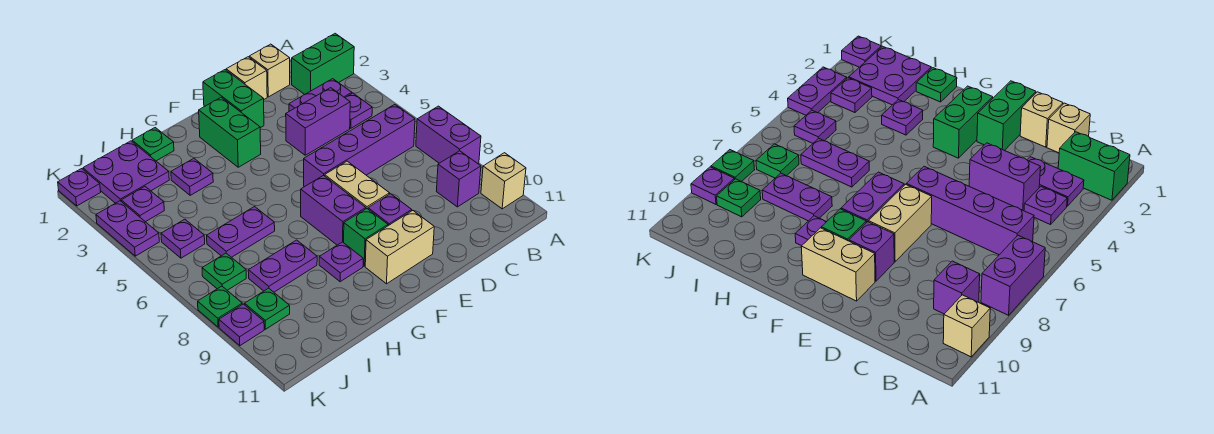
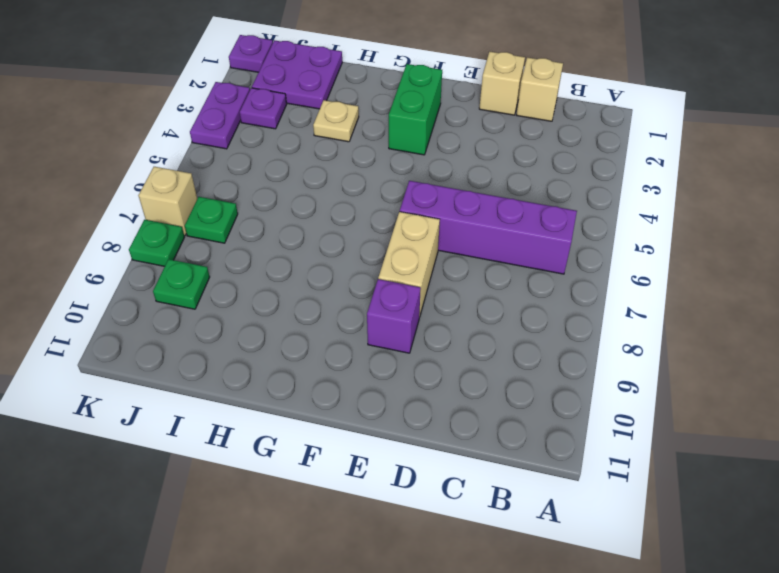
tan plate H3 level 1 -> purple plate H3 level 1
tan brick K7 level 1 -> tan brick A10 level 1
none -> green brick A2:B2 level 1
none -> purple brick A7:A8 level 1
none -> purple plate B3:C3 level 1
none -> purple plate B4 level 1

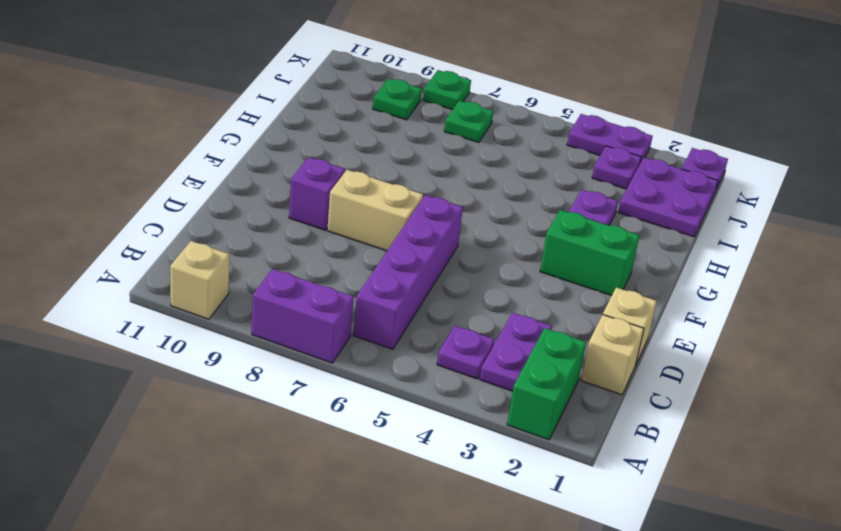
none -> purple brick B9 level 1
none -> purple brick C4:D4 level 1
none -> green brick E1:E2 level 1
none -> tan brick E10:F10 level 1

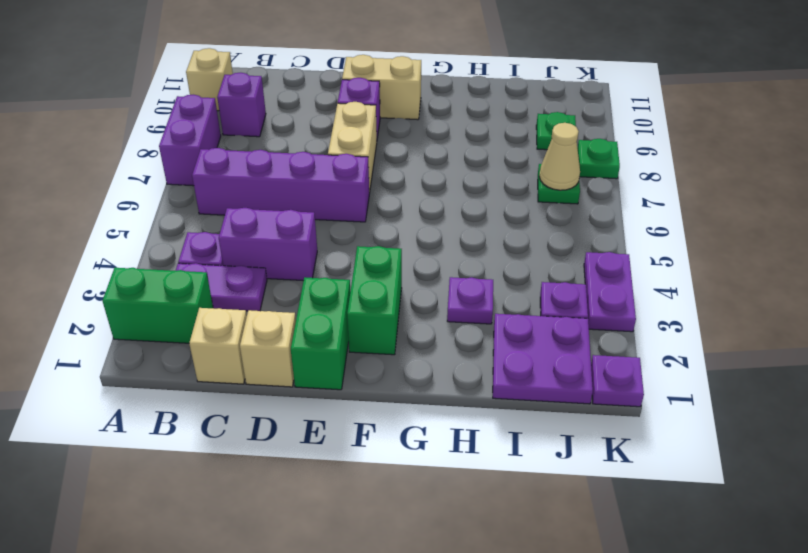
tan cone J7 level 2 -> none
none -> purple brick F7:F8 level 1
none -> green brick F9 level 1
none -> purple plate G9 level 1
none -> green plate H1 level 1

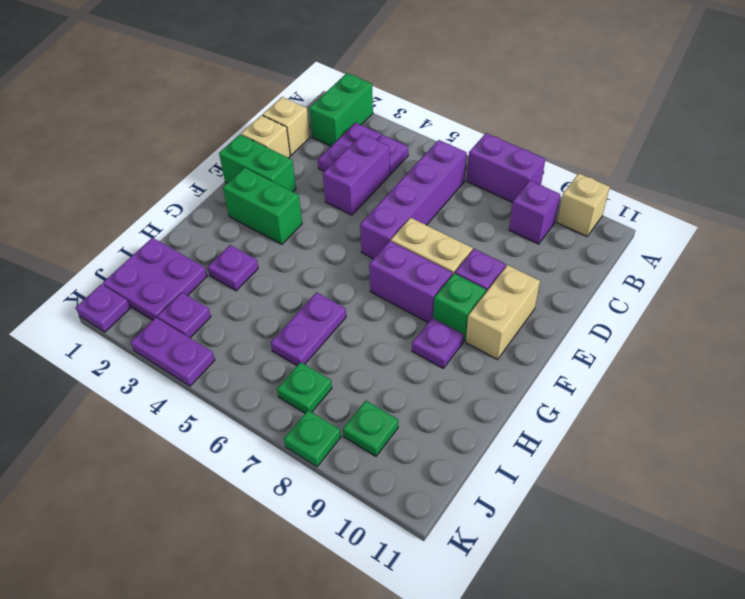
none -> green plate H1 level 1
none -> purple plate H8:I8 level 1
none -> purple plate J5 level 1
none -> purple plate K9 level 1

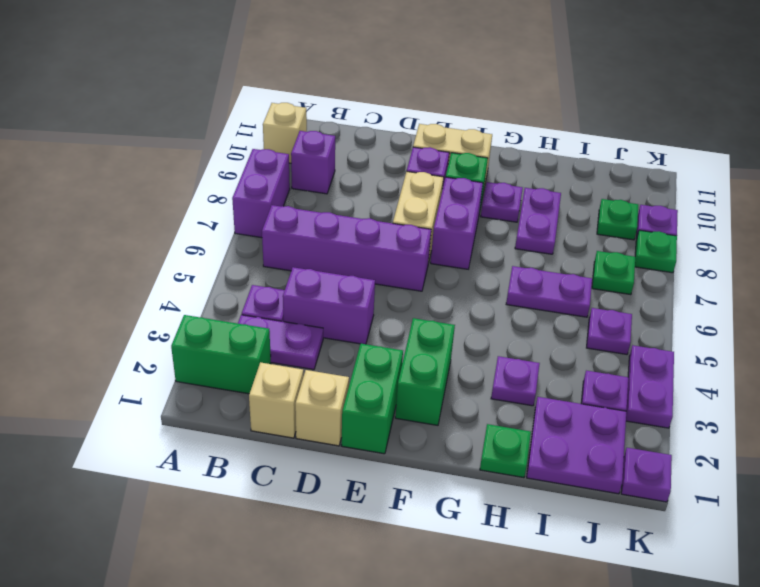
purple plate H8:H9 level 1 -> purple plate H8:I8 level 1

